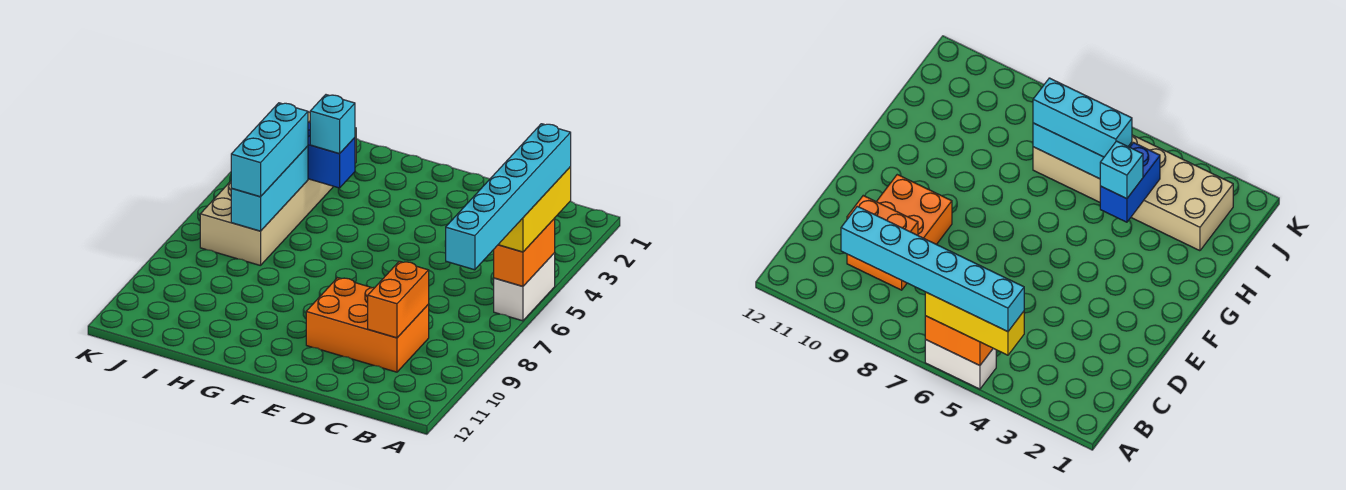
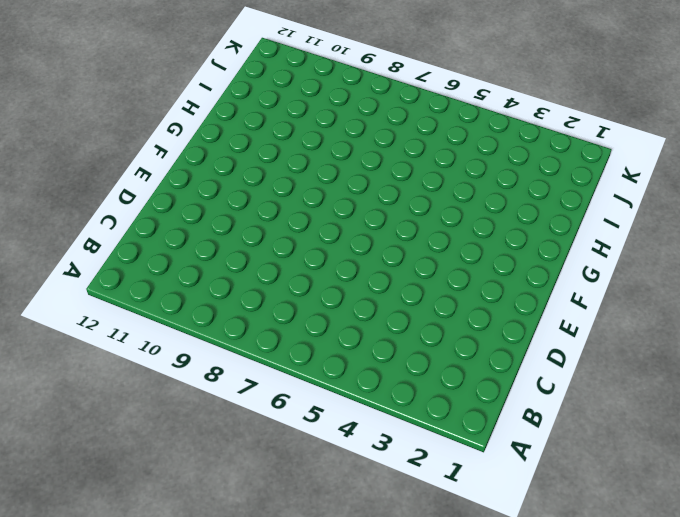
none -> white brick A5:A6 level 1
none -> orange brick C9:E10 level 1

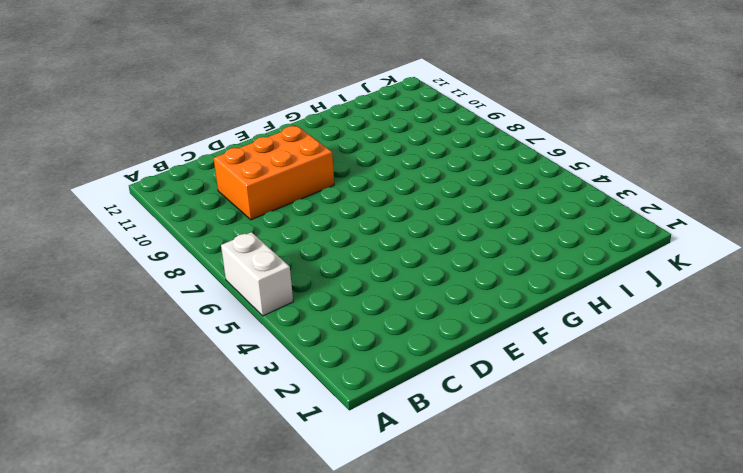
none -> tan brick I2:J7 level 1
none -> orange brick A5:A6 level 2

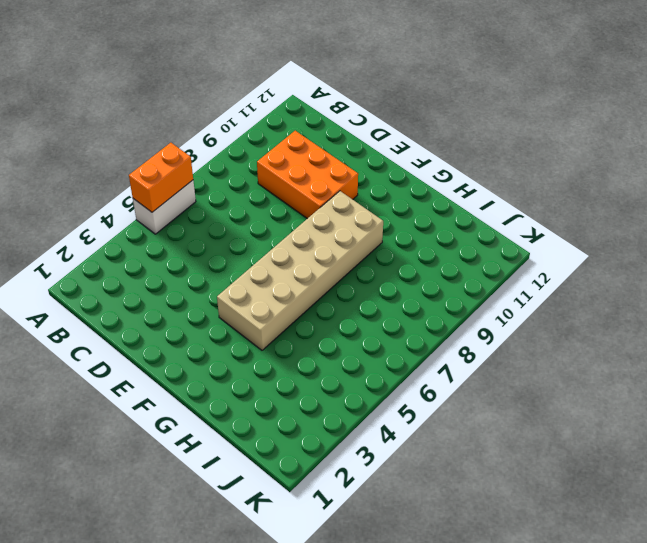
tan brick F4:G9 level 1 -> tan brick I2:J7 level 1
none -> orange brick C9:C10 level 2
none -> blue brick H4:I4 level 2

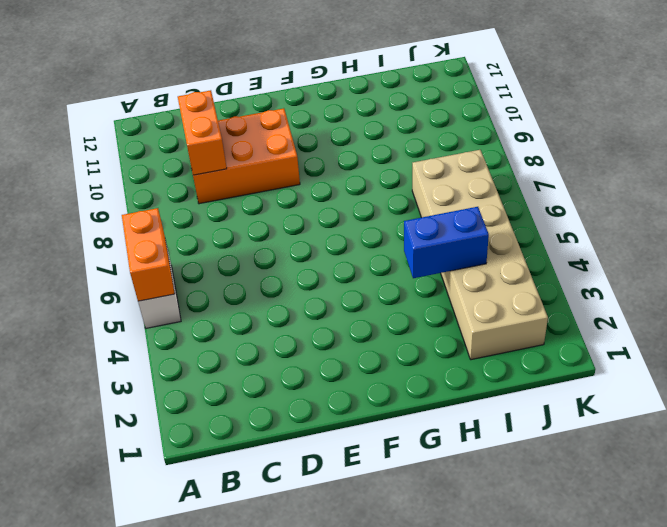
none -> cyan brick I5:I7 level 2
none -> yellow brick A4:A6 level 3

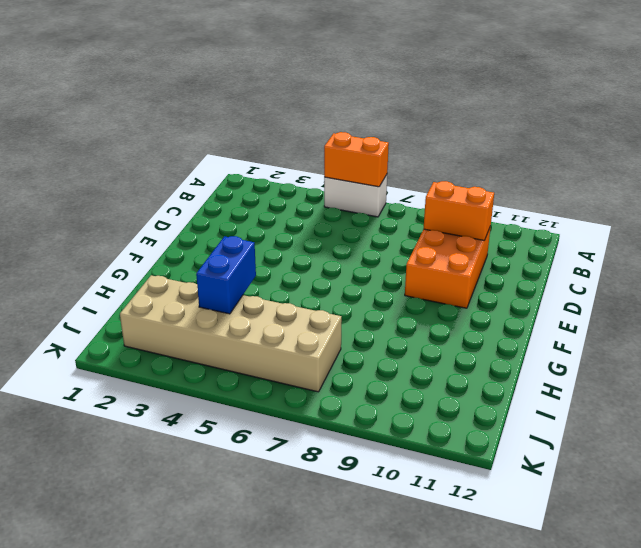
none -> cyan brick I5:I7 level 2
none -> yellow brick A4:A6 level 3

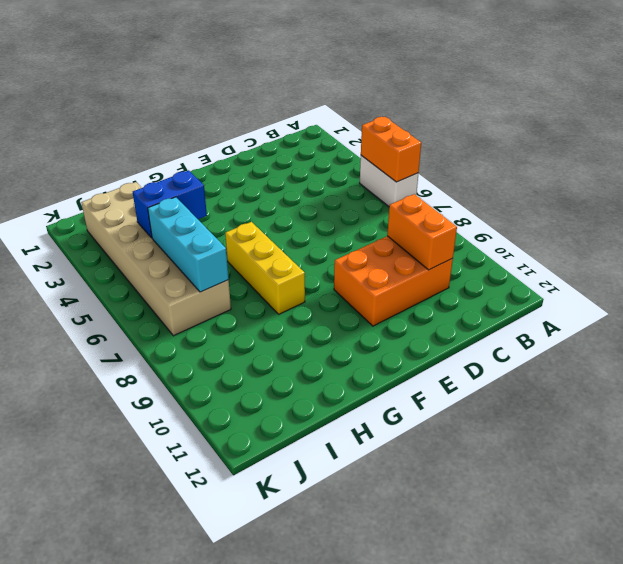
yellow brick G6:G8 level 1 -> yellow brick A4:A6 level 3
none -> cyan brick H4 level 3
none -> cyan brick I5:I7 level 3

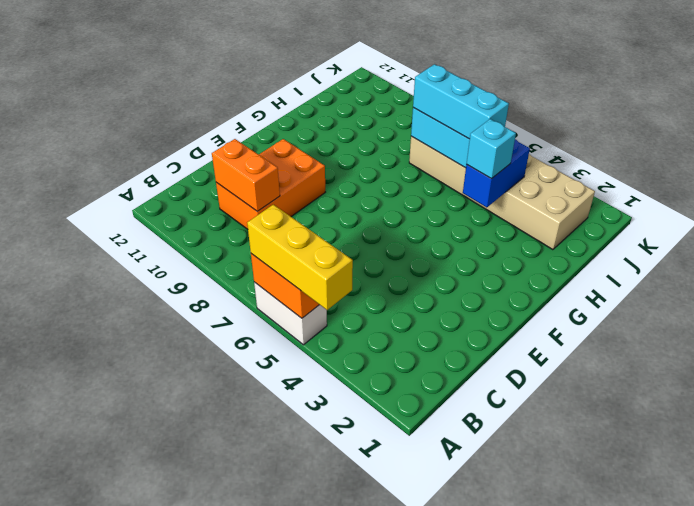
none -> cyan brick A4:A9 level 4

